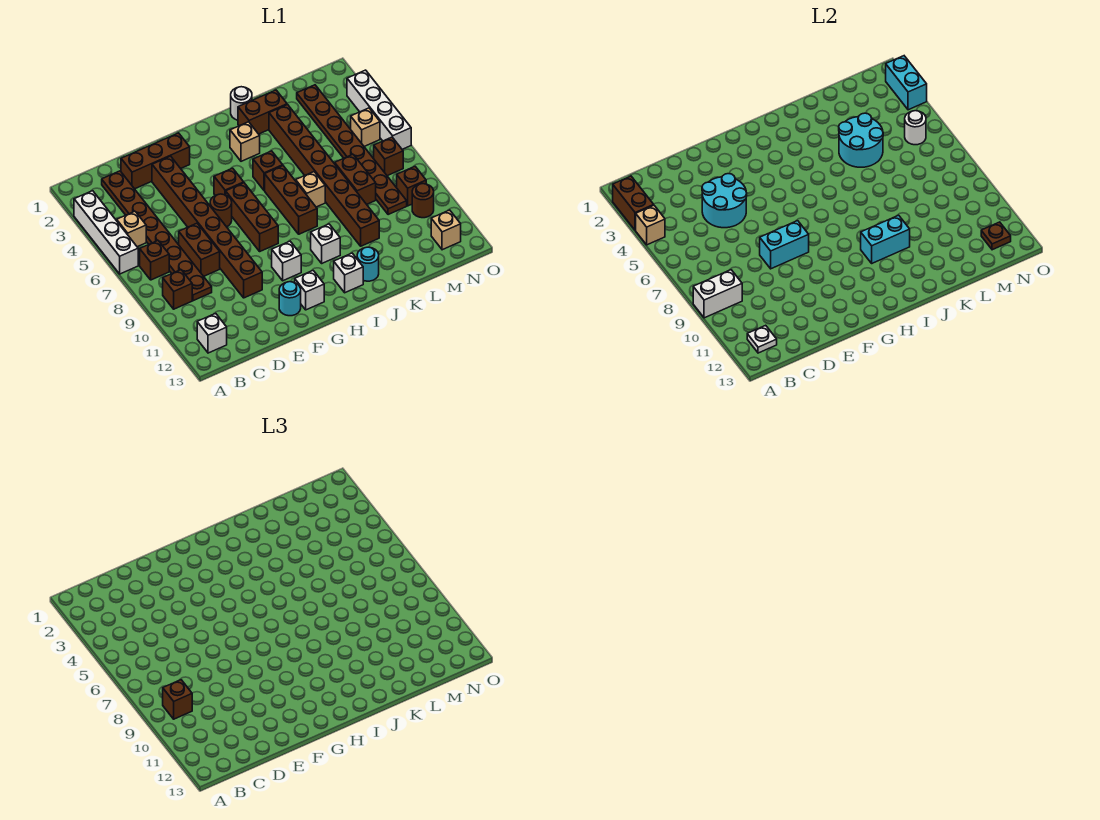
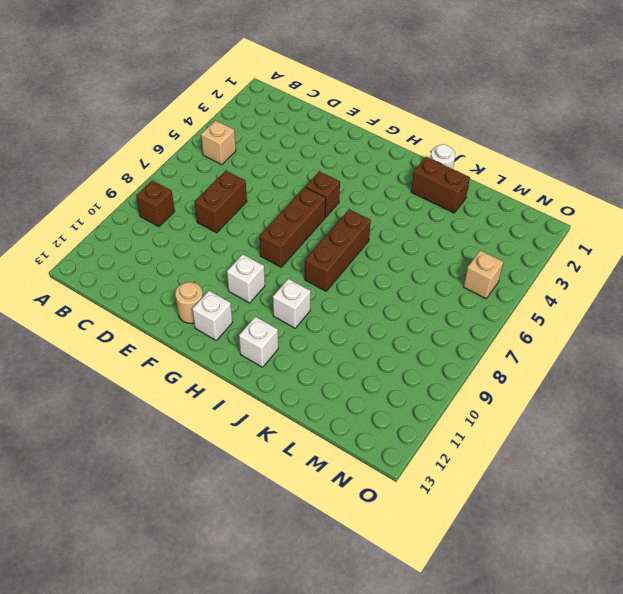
tan round brick F12 level 1 -> cyan round brick F12 level 1
none -> white brick A3:A6 level 1
none -> brown brick B7 level 1
none -> white brick B12 level 1
none -> brown plate C2:C9 level 1

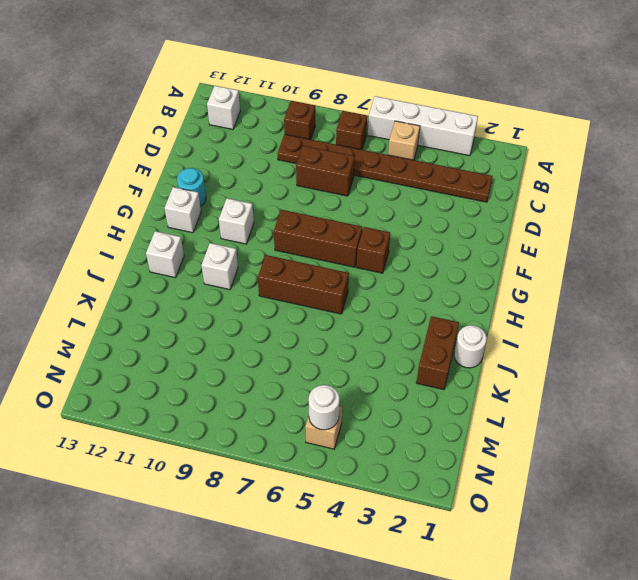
none -> brown brick D2:F2 level 1
none -> brown brick E3:E10 level 1
none -> brown round brick F6 level 1
none -> tan brick I3 level 1

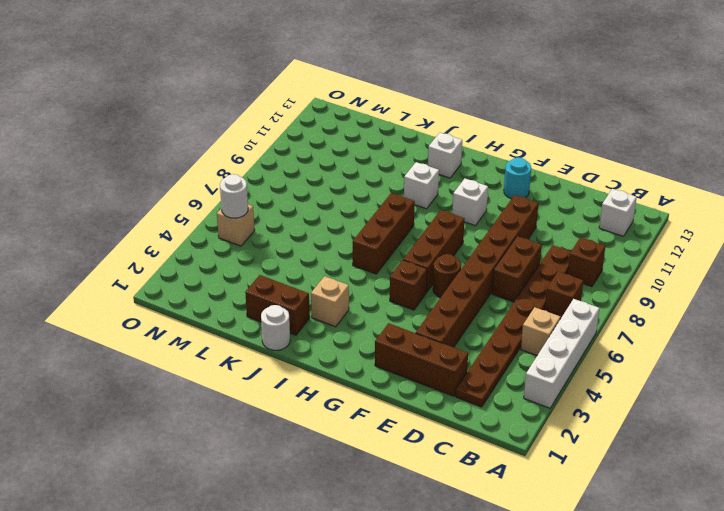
none -> white brick G12 level 1
none -> brown brick I5 level 1
none -> tan brick J7 level 1
none -> cyan round brick J12 level 1

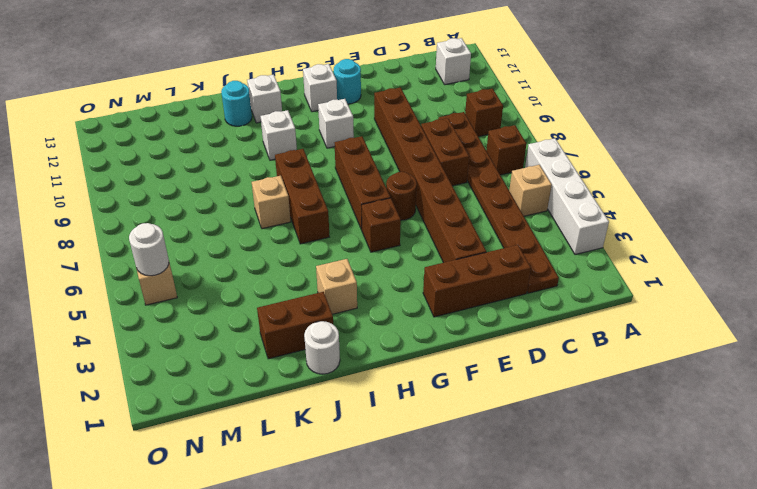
none -> brown brick I5 level 1
none -> brown brick K3:K10 level 1
none -> brown brick L7:L8 level 1
none -> brown plate M2:M9 level 1

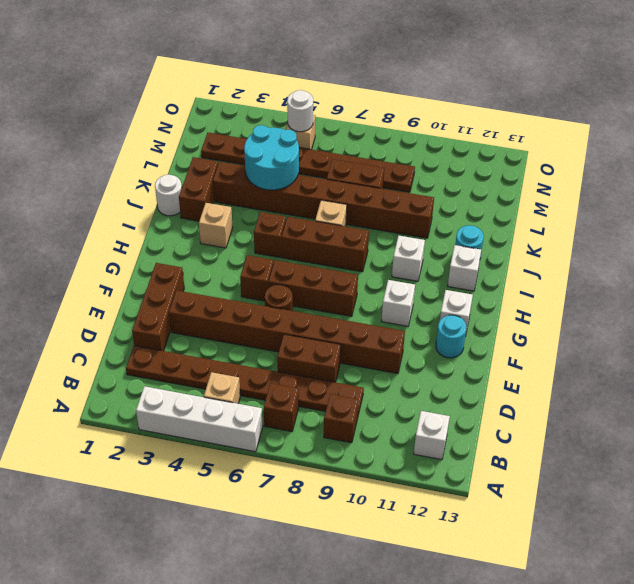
none -> brown brick N7 level 1
none -> brown brick N9 level 1
none -> brown round brick N10 level 1
none -> tan brick N12 level 1

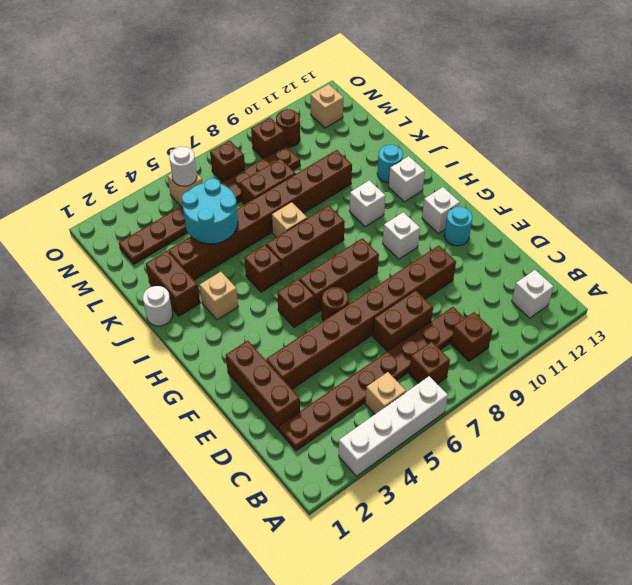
none -> white brick O3:O6 level 1
none -> brown brick A2:A3 level 2
none -> tan brick A4 level 2
none -> white brick A9:B9 level 2

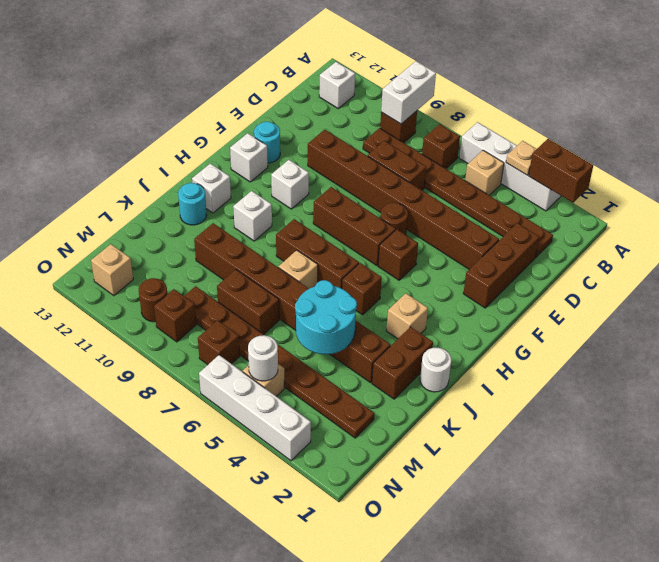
tan plate A4 level 2 -> tan brick A4 level 2
none -> white plate B12 level 2
none -> cyan round brick D4:E5 level 2
none -> cyan brick E8:F8 level 2
none -> cyan brick I10:J10 level 2

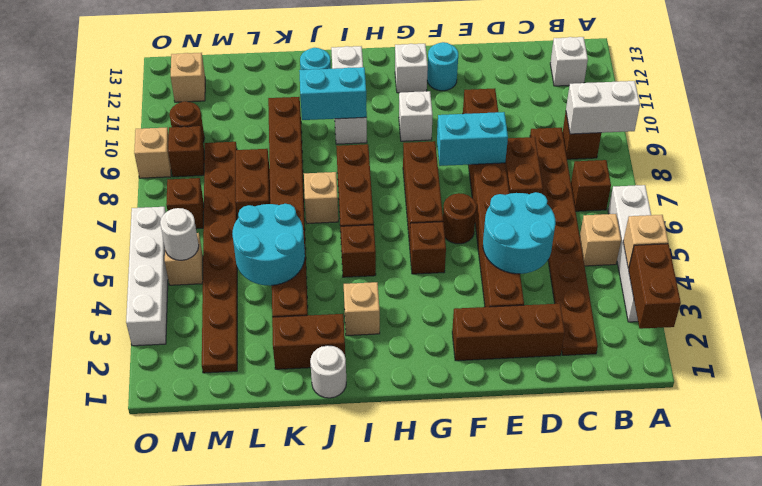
tan brick O9 level 1 -> none
none -> white plate B12 level 2
none -> brown plate N12 level 2
none -> cyan brick O2:O3 level 2
none -> brown brick B9 level 3

